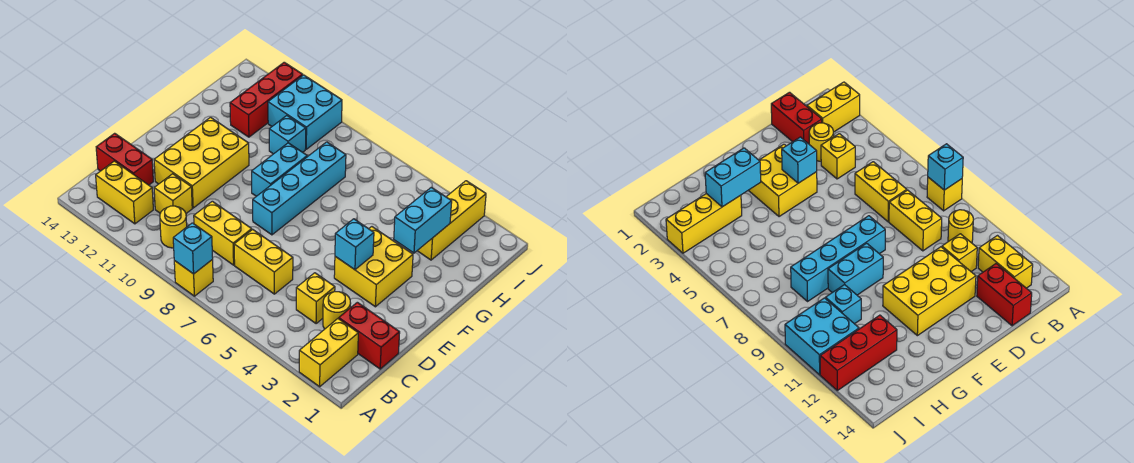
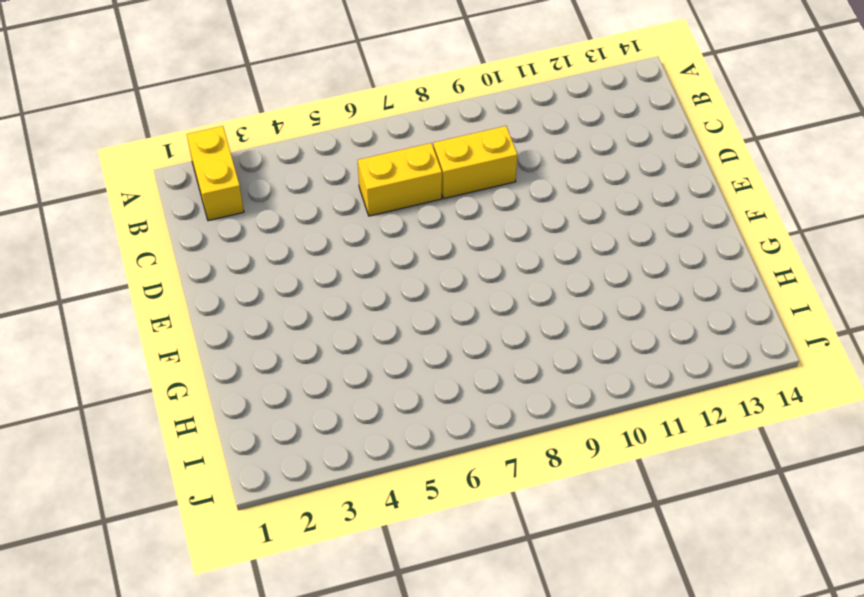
none -> yellow brick A8 level 1
none -> yellow round brick B10 level 1
none -> yellow brick B12:B13 level 1

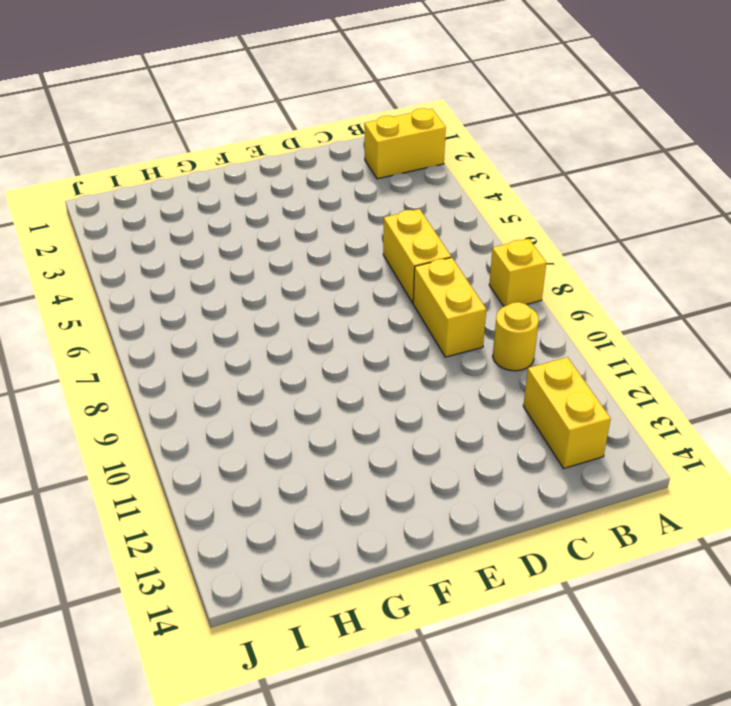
none -> red brick C1:C2 level 1
none -> yellow round brick C3 level 1
none -> yellow brick C4 level 1

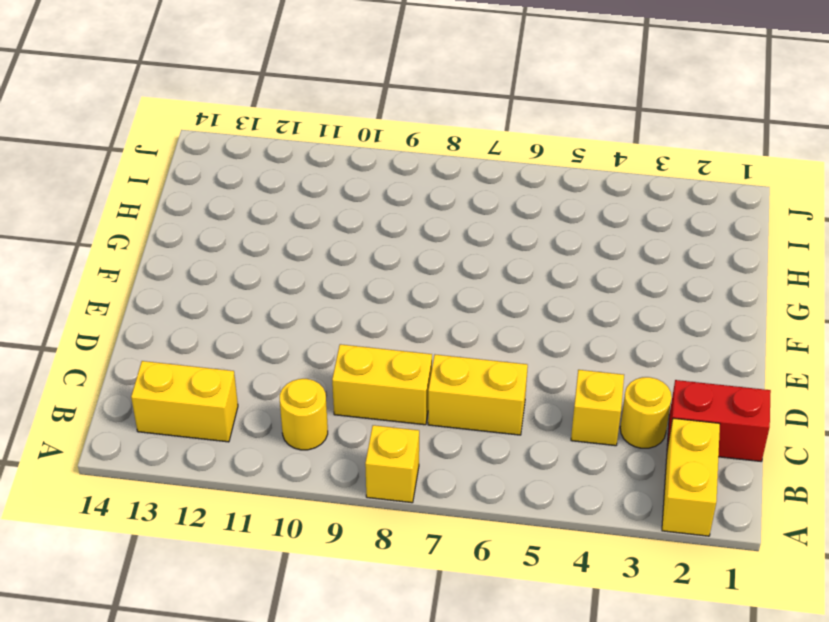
none -> yellow brick C11 level 1
none -> red brick C13:C14 level 1
none -> yellow brick D11:F12 level 1

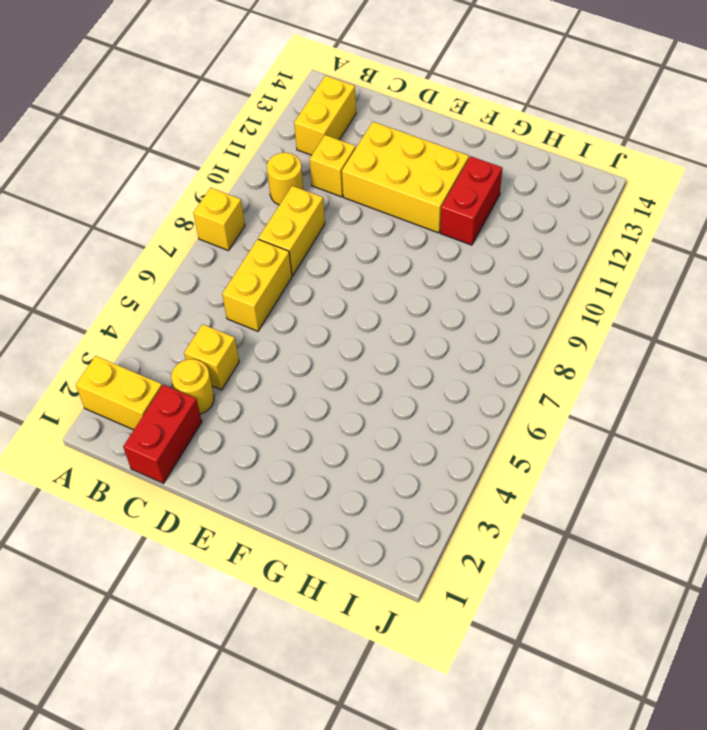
red brick G11:G12 level 1 -> red brick C13:C14 level 1
none -> yellow brick E3:F4 level 1
none -> cyan brick E8:H8 level 1
none -> cyan brick F9:G9 level 1

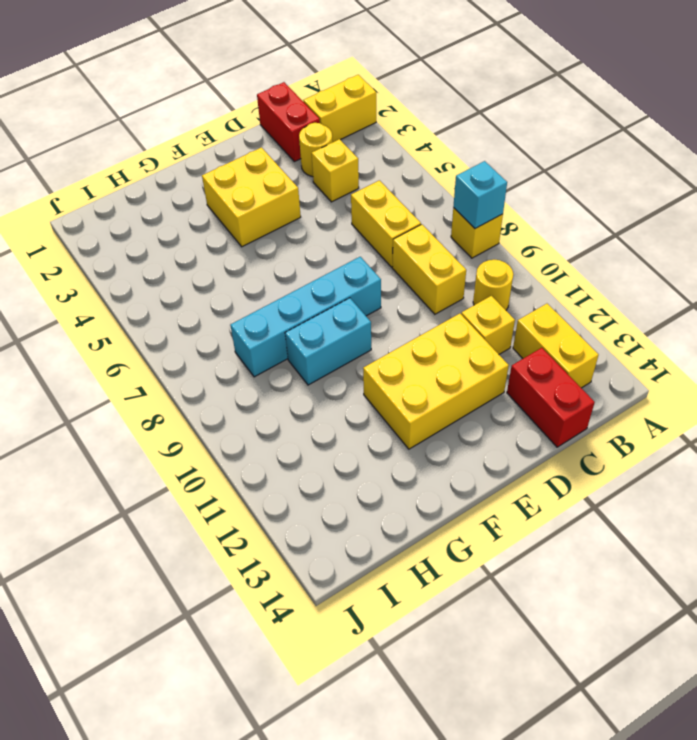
none -> yellow brick H3:J3 level 1
none -> cyan brick H10 level 1
none -> red brick H12:J12 level 1

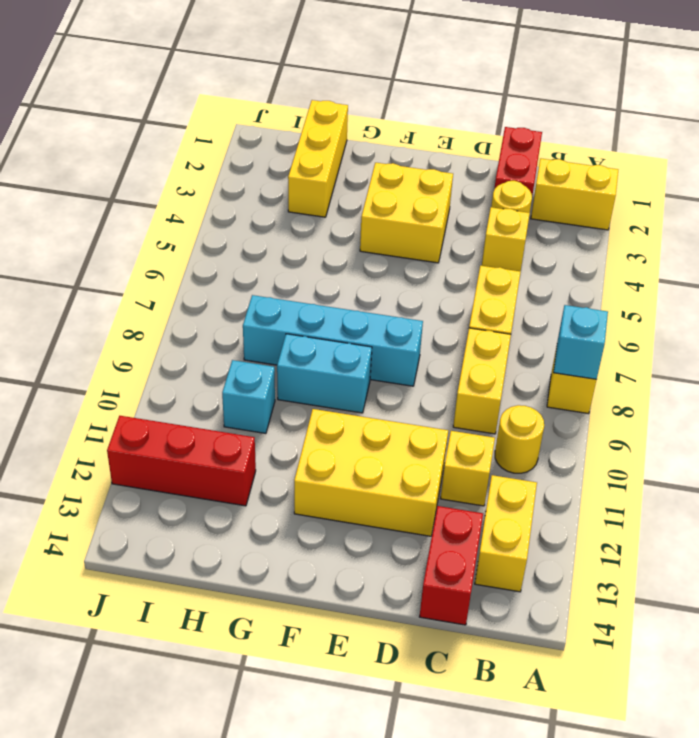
yellow brick H1:H3 level 1 -> yellow brick H3:J3 level 1
none -> cyan brick I10:J11 level 1
none -> cyan brick E4 level 2
none -> cyan brick G3:H3 level 2

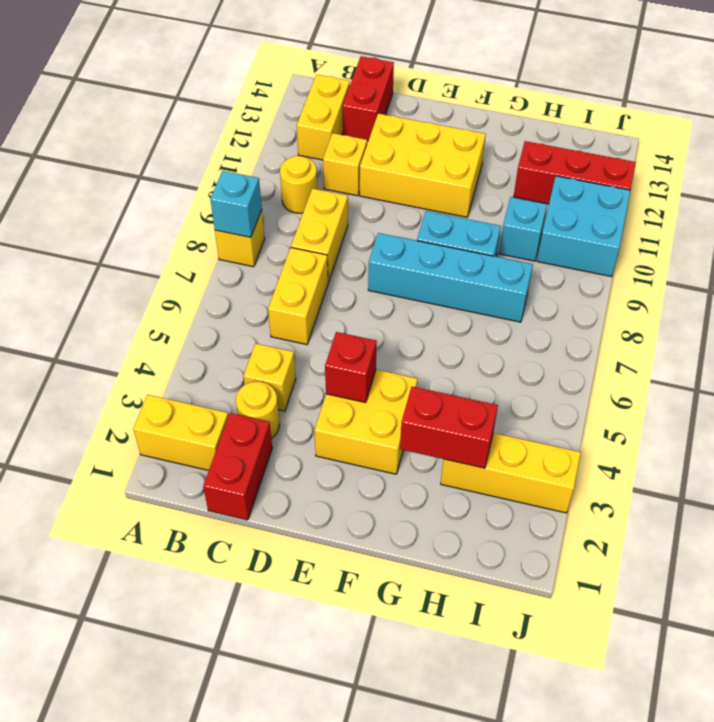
red brick E4 level 2 -> cyan brick E4 level 2
red brick G3:H3 level 2 -> cyan brick G3:H3 level 2

